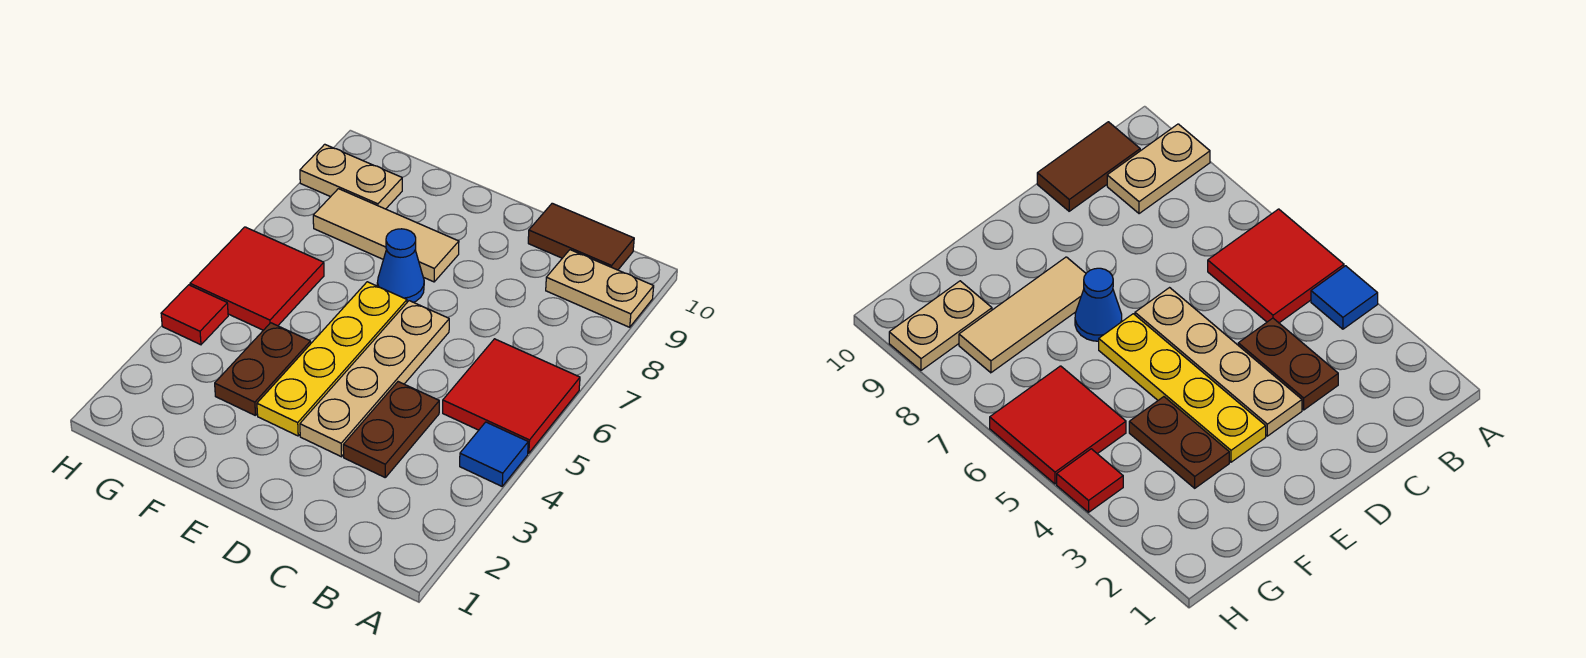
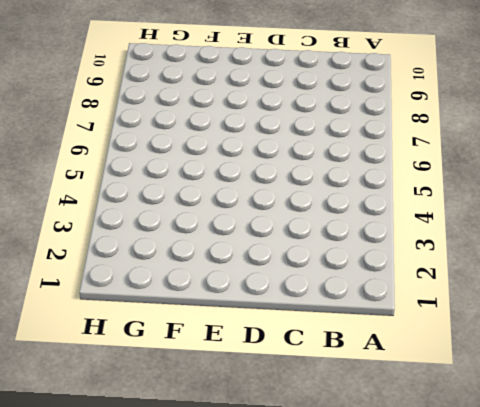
none -> blue tile A4 level 1
none -> red tile A5:B6 level 1
none -> tan plate A9:B9 level 1

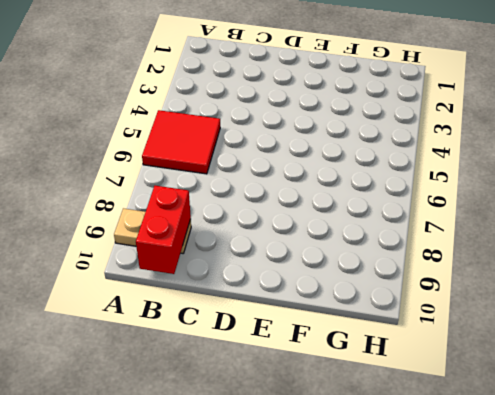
red brick B9:B10 level 2 -> none
none -> blue tile A4 level 1
none -> brown tile B10:C10 level 1
none -> brown plate C3:C4 level 1

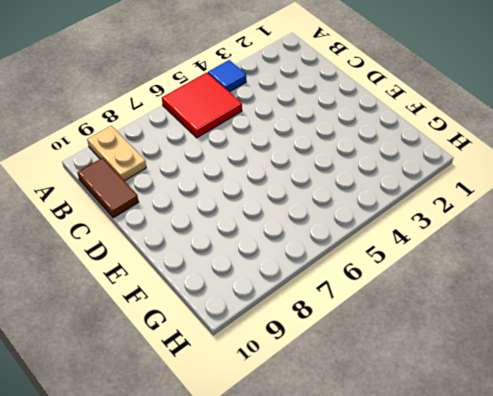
none -> brown plate C3:C4 level 1
none -> tan plate D3:D6 level 1
none -> yellow plate E3:E6 level 1

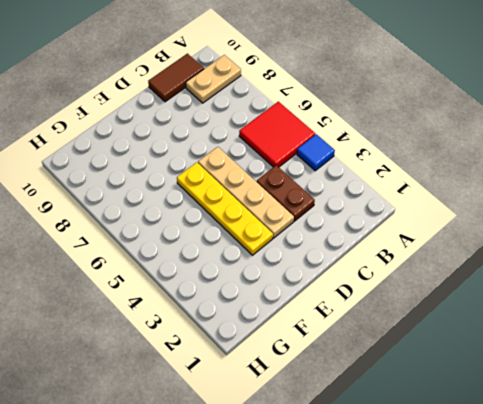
none -> blue cone E7 level 1
none -> tan tile E8:G8 level 1
none -> brown plate F3:F4 level 1

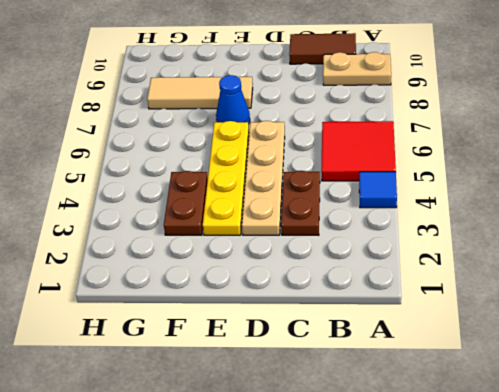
none -> red tile G5:H6 level 1
none -> tan plate G9:H9 level 1
none -> red tile H4 level 1

